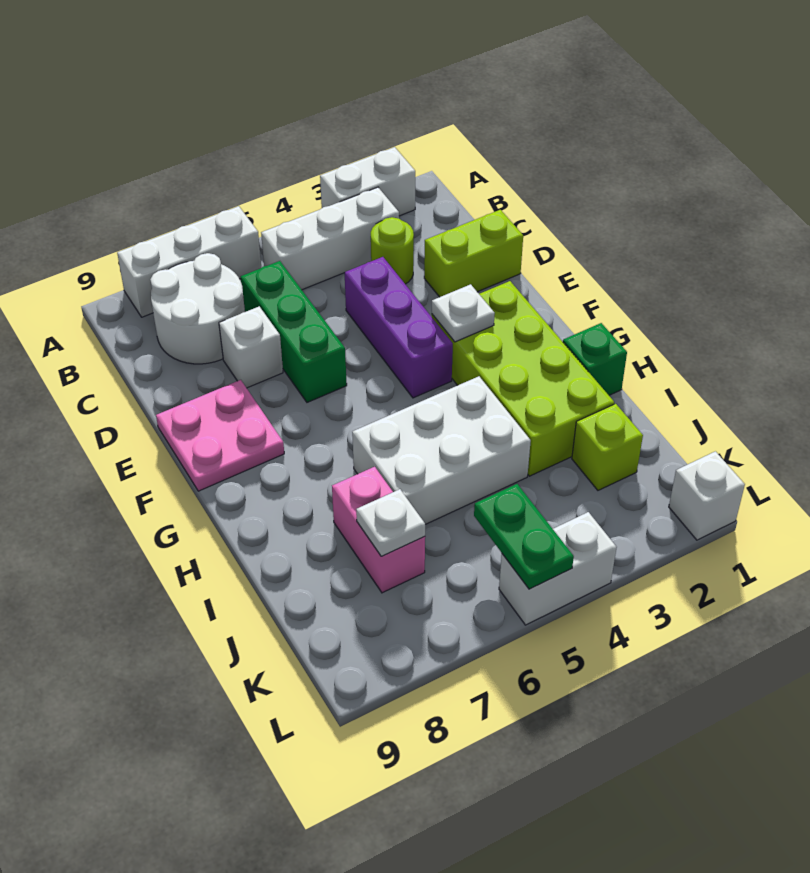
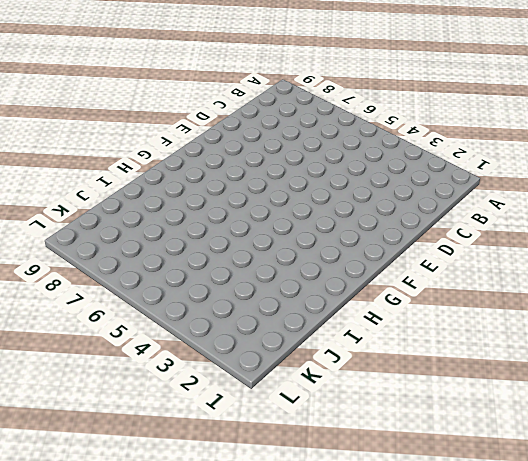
none -> white brick A2:A3 level 1
none -> white brick A6:A8 level 1
none -> white brick B3:B5 level 1

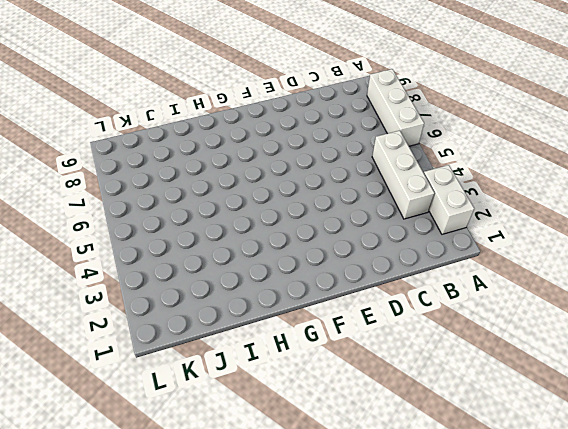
none -> white round brick B7:C8 level 1
none -> lime round brick C3 level 1
none -> green brick C6:E6 level 1

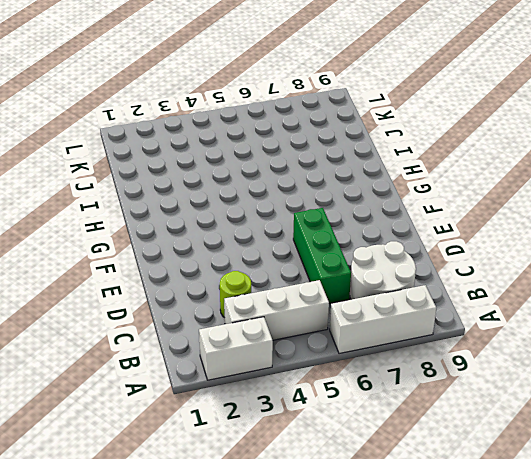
none -> lime brick D1:D2 level 1
none -> purple brick D4:F4 level 1
none -> white brick D7 level 1

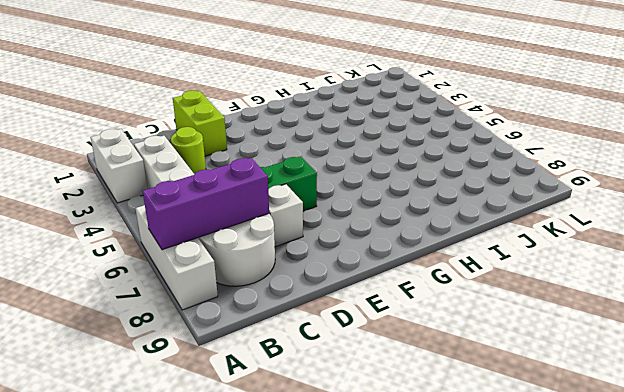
purple brick A7:C7 level 2 -> purple brick D4:F4 level 1
none -> pink plate E8:F9 level 1
none -> lime brick F2:I3 level 1
none -> green brick H1 level 1

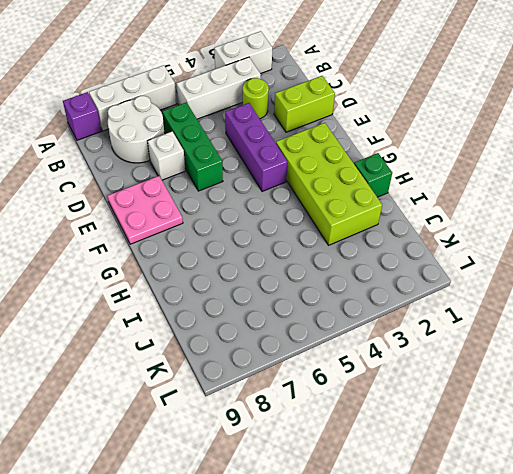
purple brick A9 level 1 -> none
none -> white brick H4:I6 level 1
none -> pink brick I7:J7 level 1
none -> lime brick J2 level 1

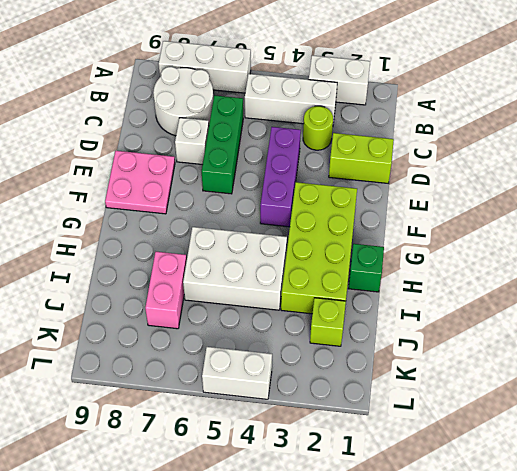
none -> white brick L1 level 1
none -> white plate F3 level 2
none -> white plate J7 level 2

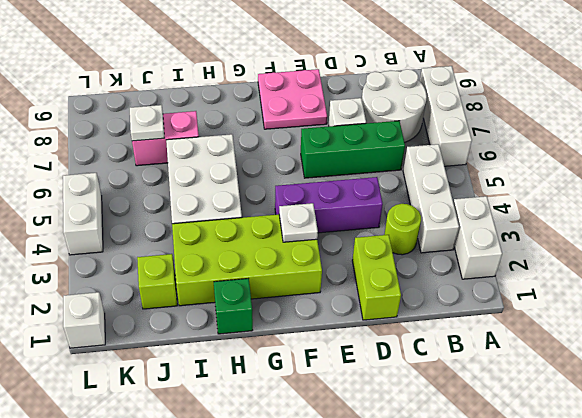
none -> green plate K5:L5 level 2

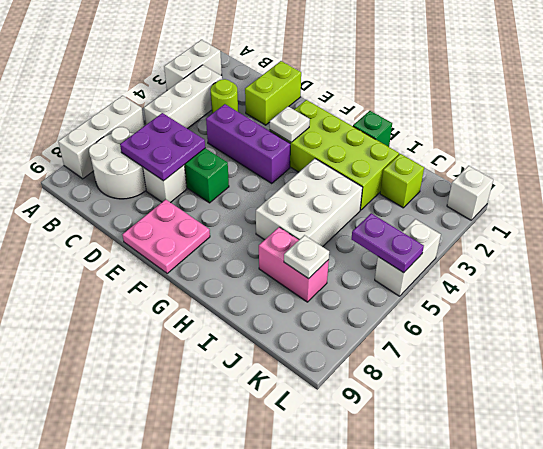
purple plate C6:D7 level 2 -> none
purple plate K5:L5 level 2 -> green plate K5:L5 level 2

